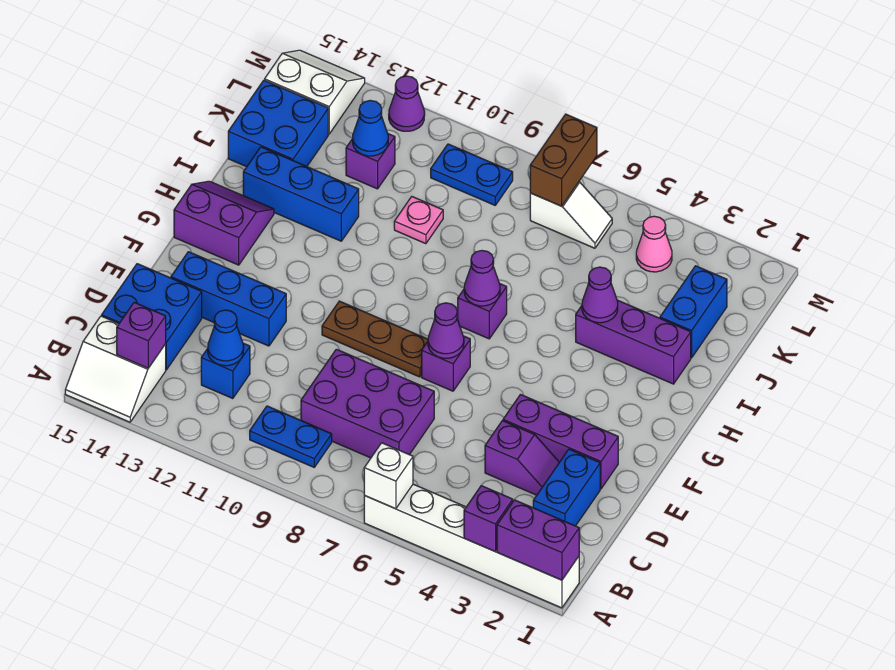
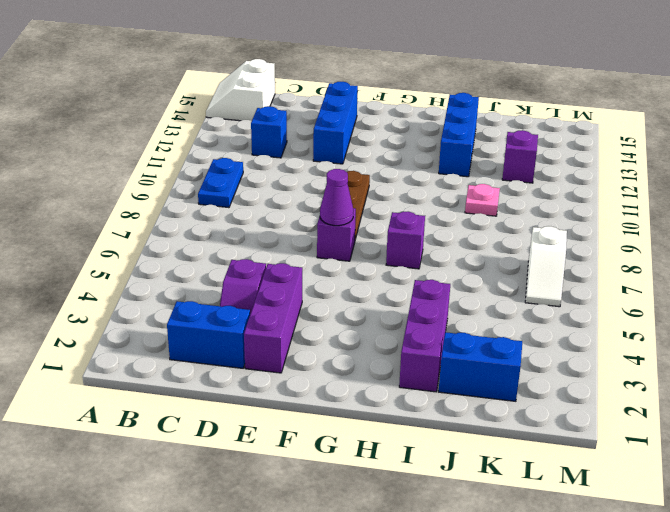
none -> white brick A1:A6 level 1
none -> purple brick C7:D9 level 1
none -> blue brick C14:D15 level 1
none -> purple slope G14:H15 level 1 top G

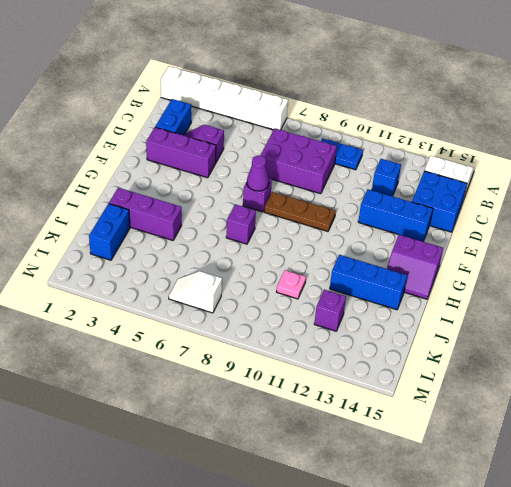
none -> blue brick J14:K15 level 1
none -> pink cone L4 level 1
none -> blue plate L9:L10 level 1
none -> white slope L14:M15 level 1 top L

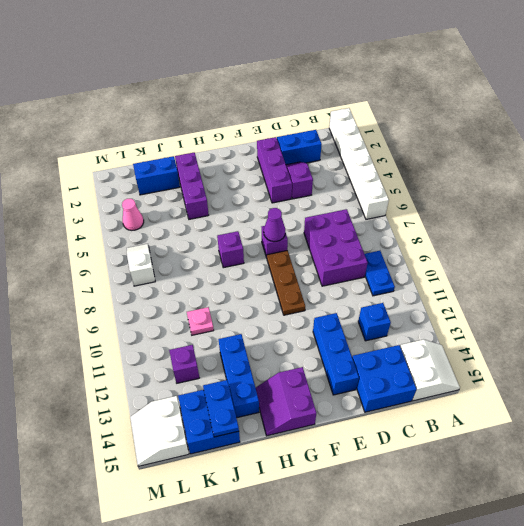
blue plate J14:J15 level 2 -> blue plate L9:L10 level 1
none -> purple cone M12 level 1
none -> purple brick A1:A2 level 2
none -> purple brick A3 level 2
none -> white brick A6 level 2

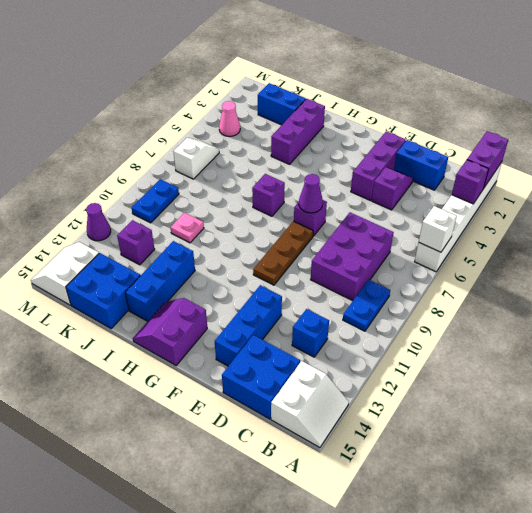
none -> purple brick B14 level 2
none -> blue cone C12 level 2
none -> purple cone H7 level 2
none -> purple cone I4 level 2

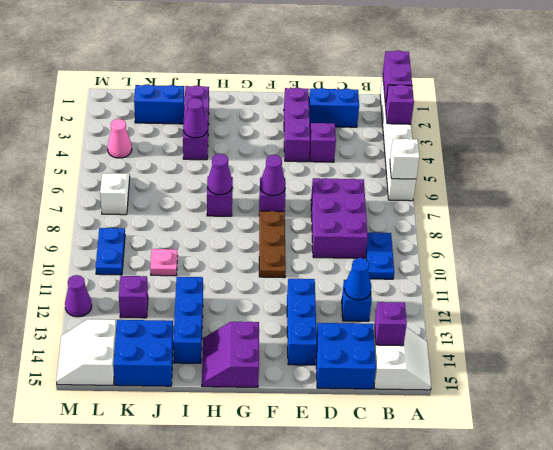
none -> blue cone K12 level 2
none -> brown brick L7:M7 level 2

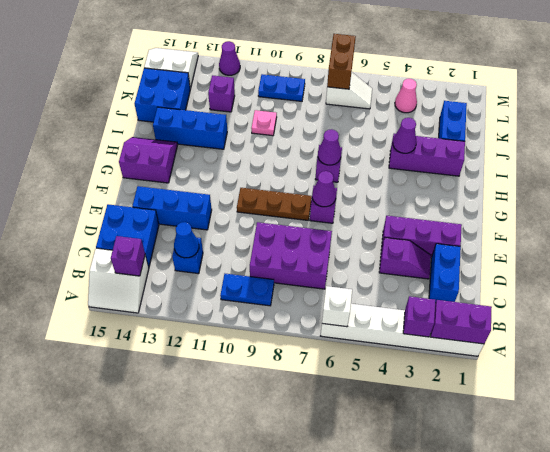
none -> blue cone K12 level 2

